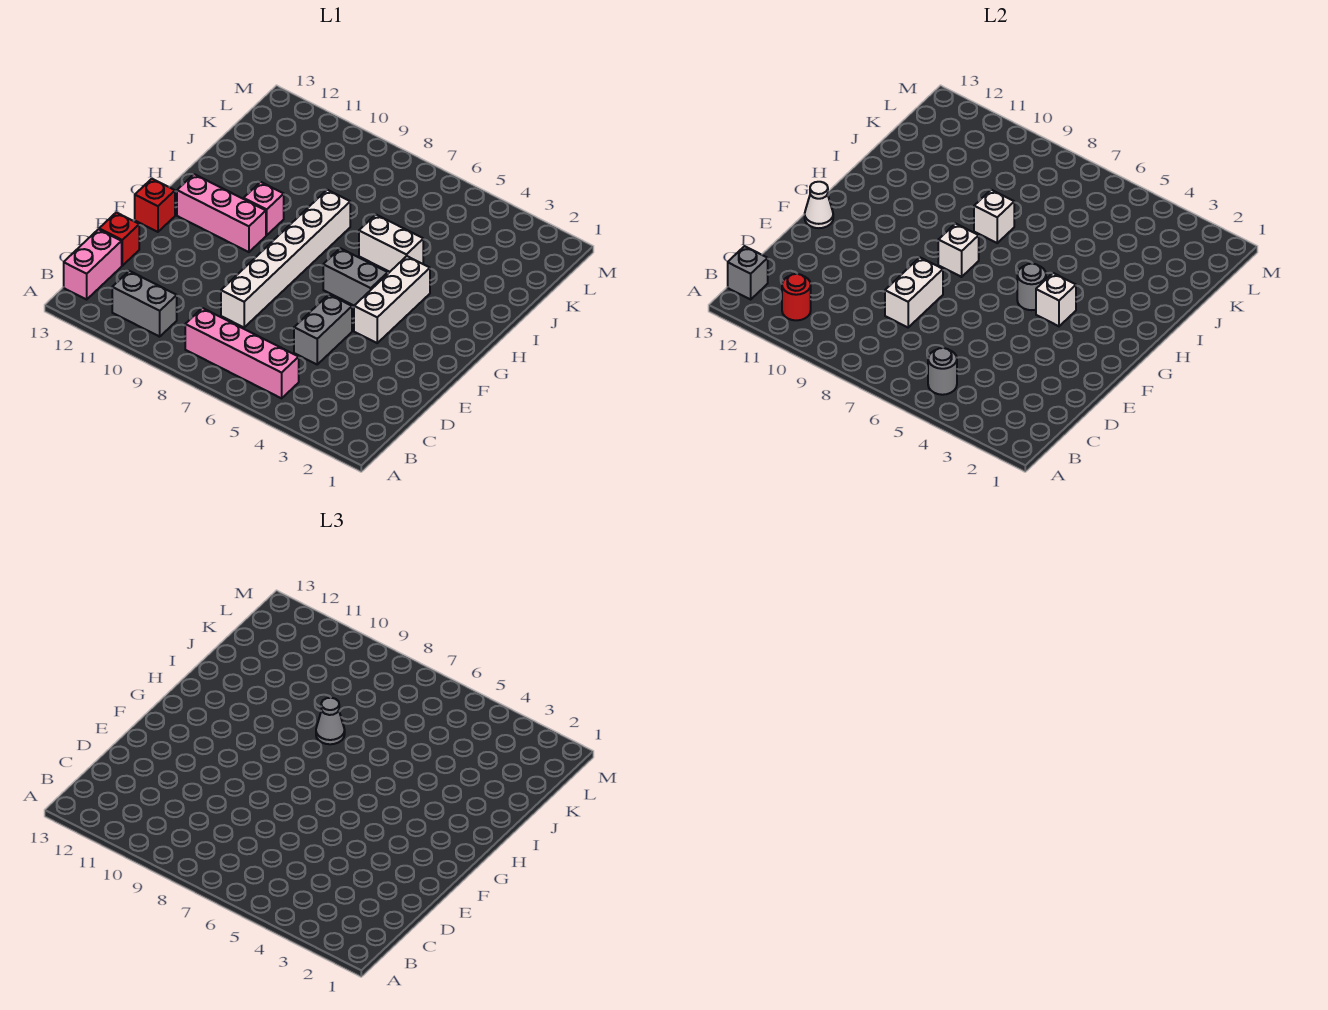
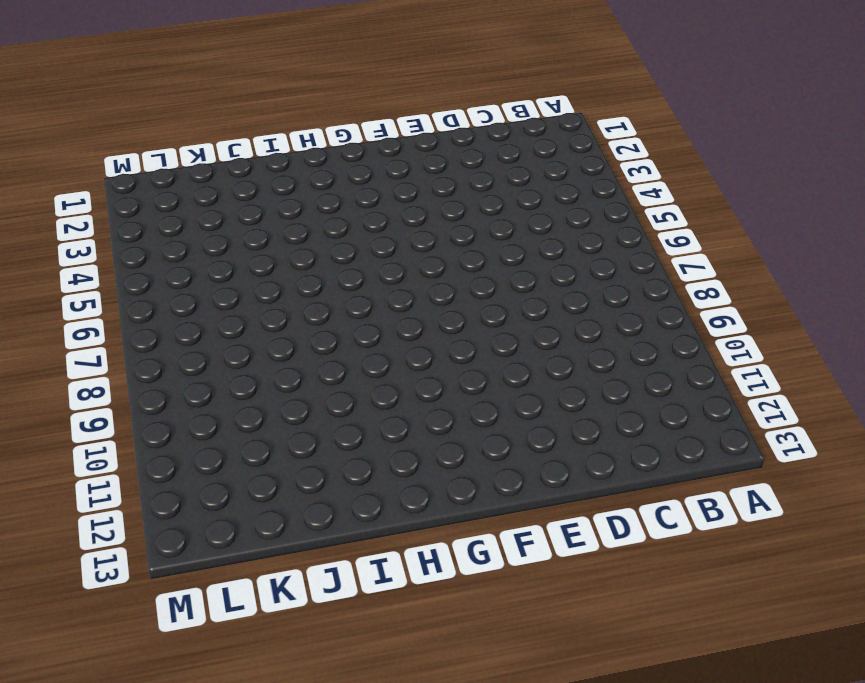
none -> pink brick B5:B8 level 1
none -> grey brick B10:B11 level 1
none -> pink brick B13:C13 level 1

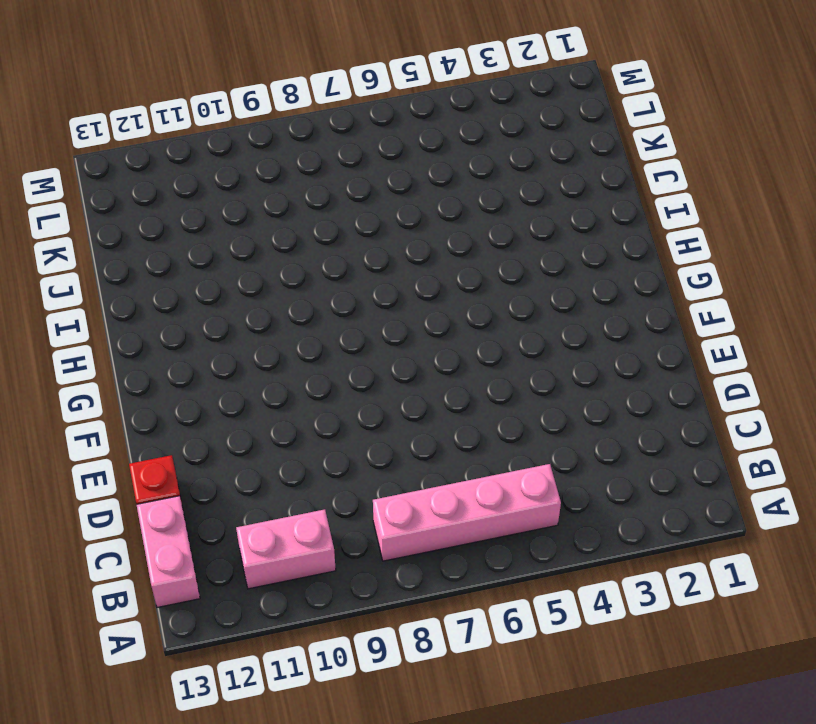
pink brick B10:B11 level 1 -> grey brick B10:B11 level 1
none -> grey brick D5:E5 level 1
none -> white brick D8:I8 level 1
none -> white brick F4:H4 level 1

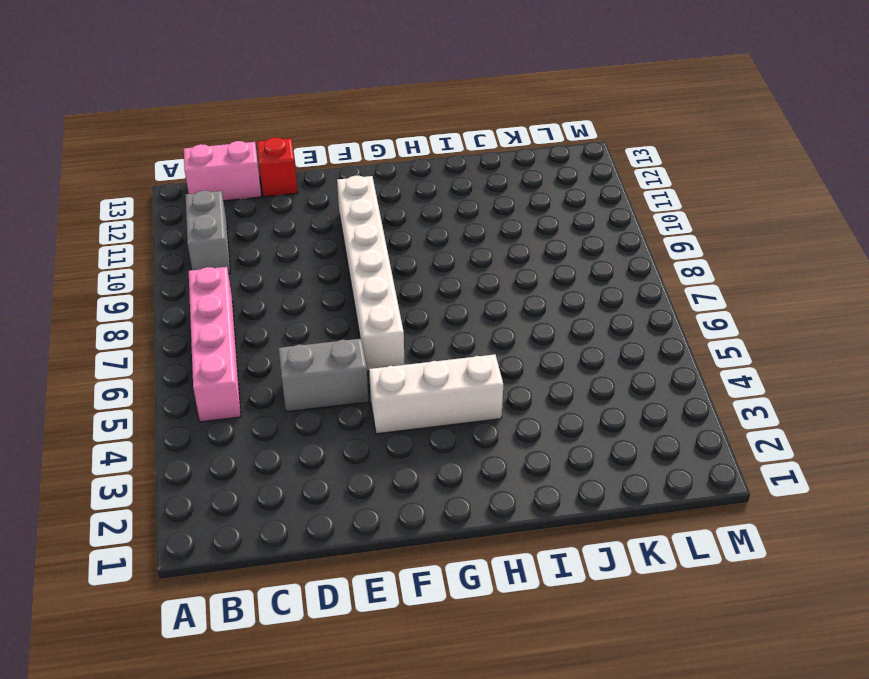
white brick F6:F11 level 1 -> white brick D8:I8 level 1
none -> red brick F13 level 1
none -> grey brick G5:G6 level 1
none -> pink brick G10:G12 level 1

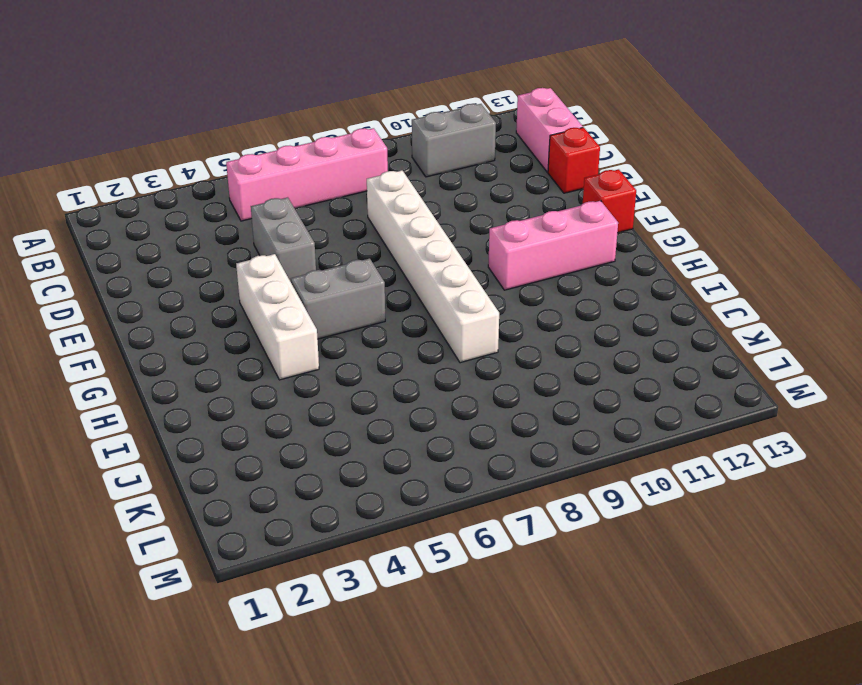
none -> pink brick H10 level 1
none -> white brick I5:I6 level 1
none -> grey round brick B5 level 2

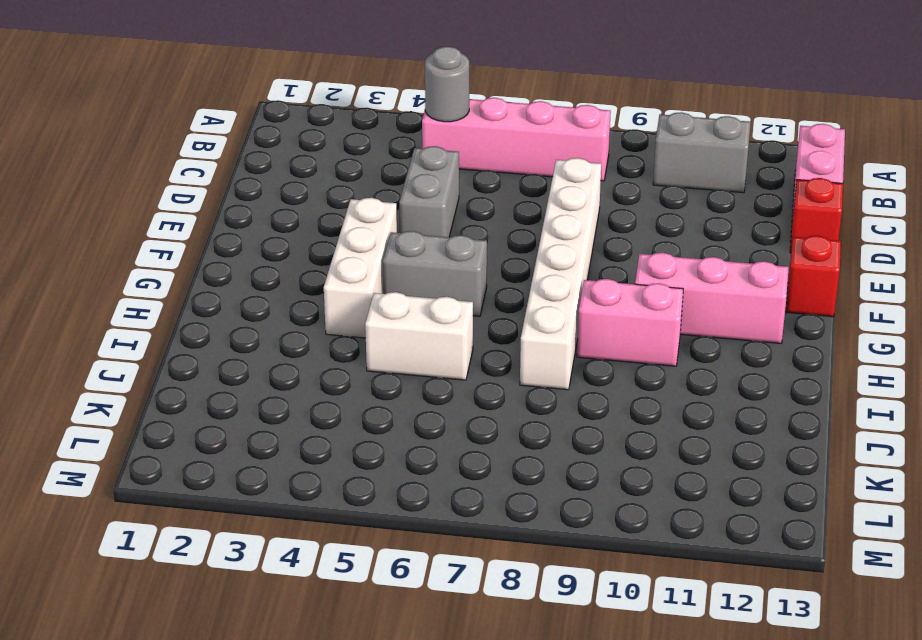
pink brick H9:H10 level 1 -> pink brick H10 level 1
none -> red round brick B11 level 2
none -> grey brick B13 level 2
none -> white brick D8:E8 level 2

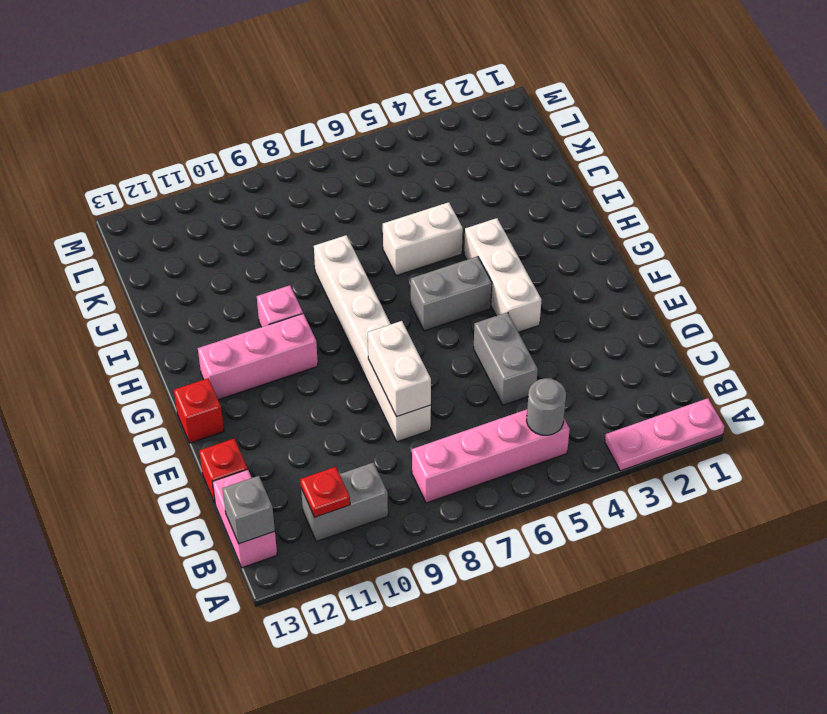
pink plate A1:A3 level 1 -> none
red plate B11 level 2 -> red round brick B11 level 2
none -> white cone F13 level 2
none -> white brick G4 level 2
none -> grey round brick G5 level 2

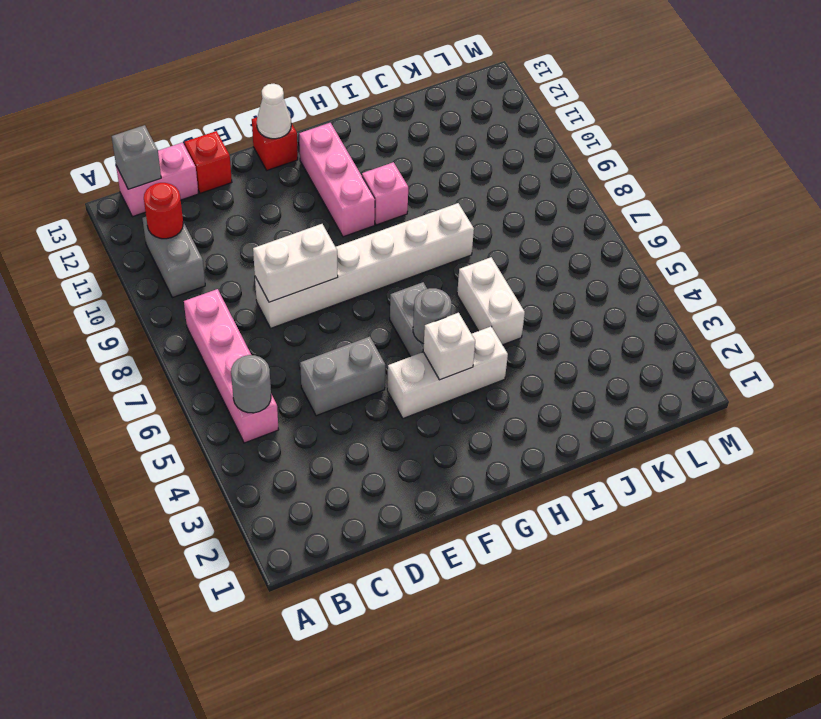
none -> white brick G8 level 2
none -> white brick I8 level 2
none -> grey cone I8 level 3

